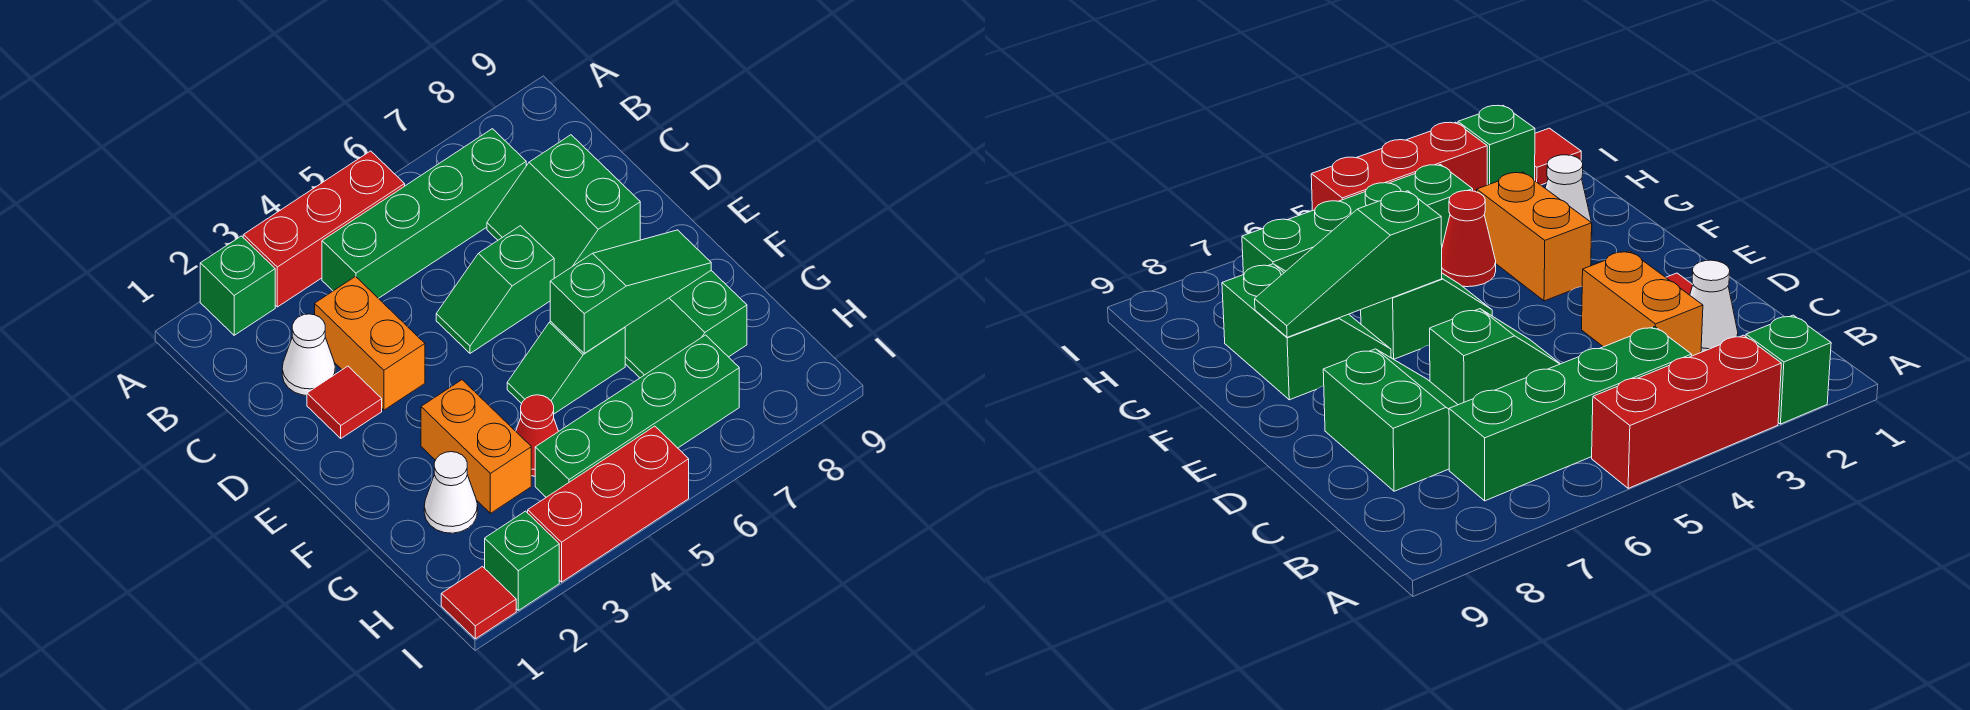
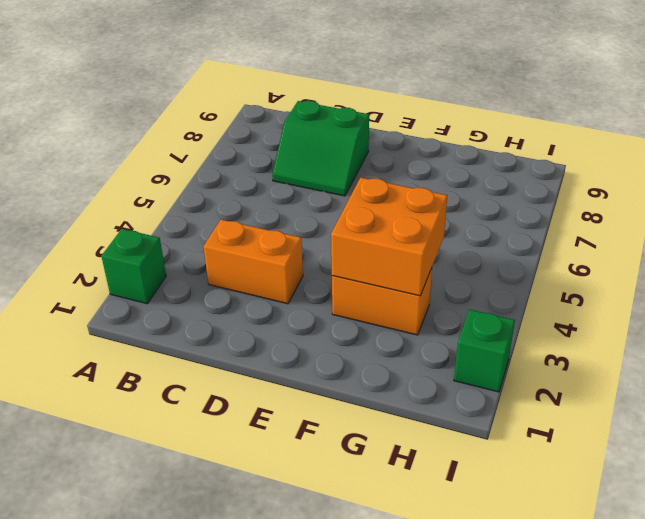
orange brick F3:G4 level 2 -> none
none -> red brick A3:A5 level 1
none -> green brick B4:B7 level 1
none -> white cone C2 level 1

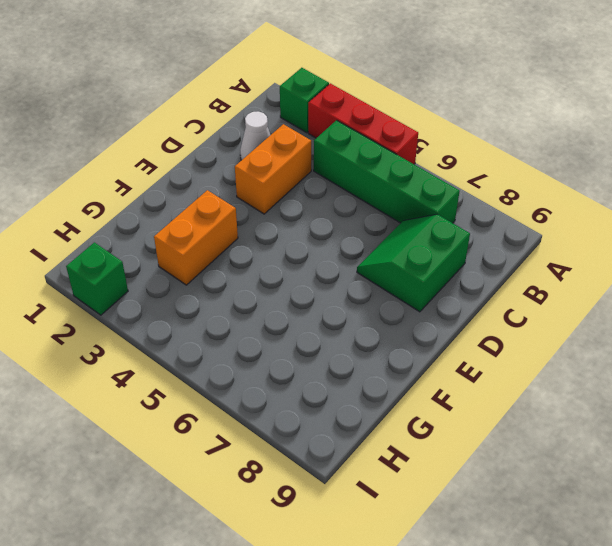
none -> red tile D2 level 1
none -> green slope D5:D6 level 1 top 6
none -> green slope F5:F6 level 1 top 6

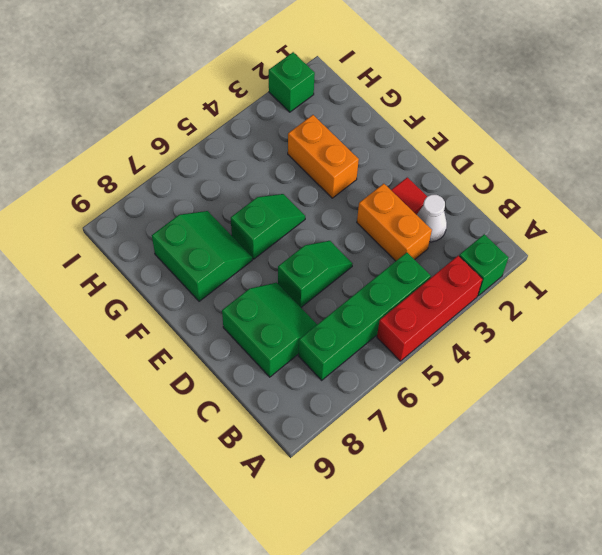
none -> white cone G2 level 1
none -> red cone G4 level 1
none -> green brick H4:H7 level 1

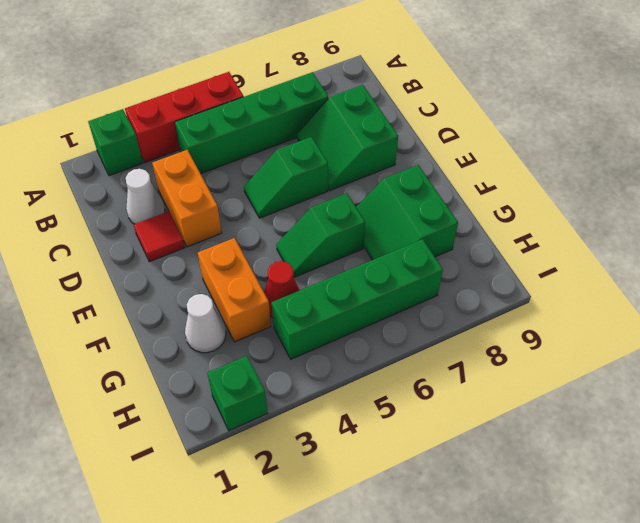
none -> red tile I1 level 1
none -> red brick I3:I5 level 1
none -> green slope F6:F8 level 2 top 6

